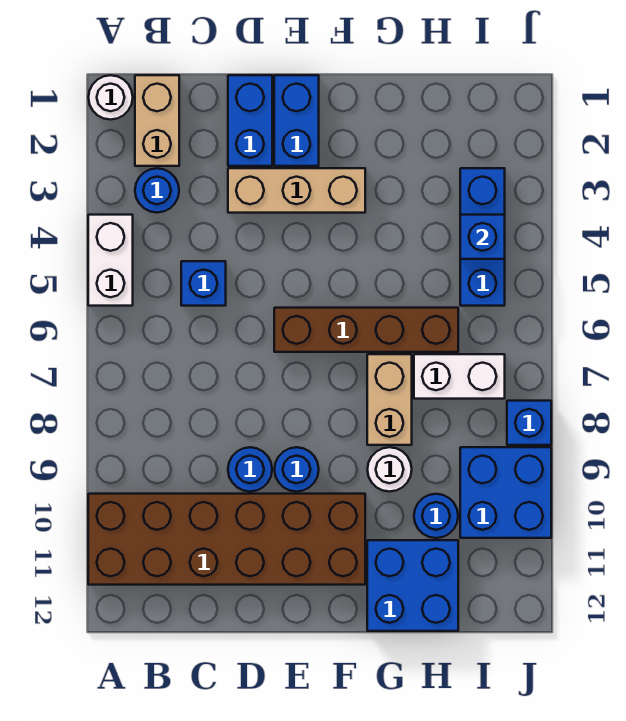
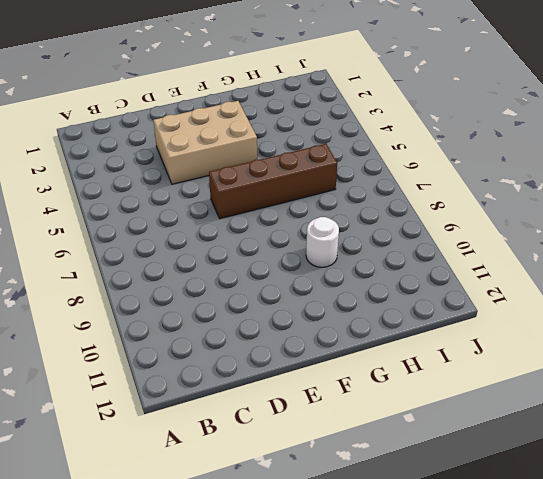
tan brick D3:F4 level 1 -> tan brick D3:F3 level 1
none -> white round brick A1 level 1
none -> white brick A4:A5 level 1
none -> brown brick A10:F11 level 1

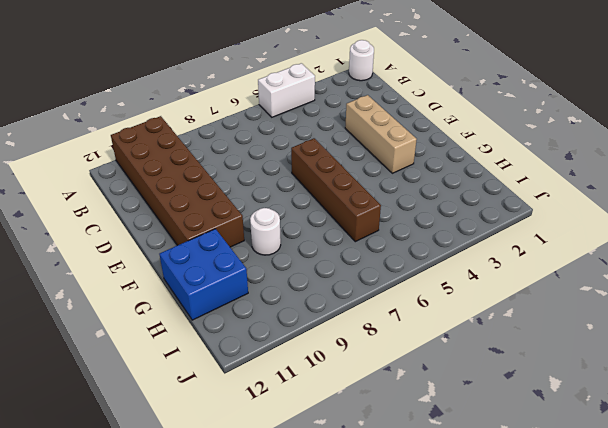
none -> tan brick B1:B2 level 1
none -> blue round brick B3 level 1
none -> blue brick C5 level 1

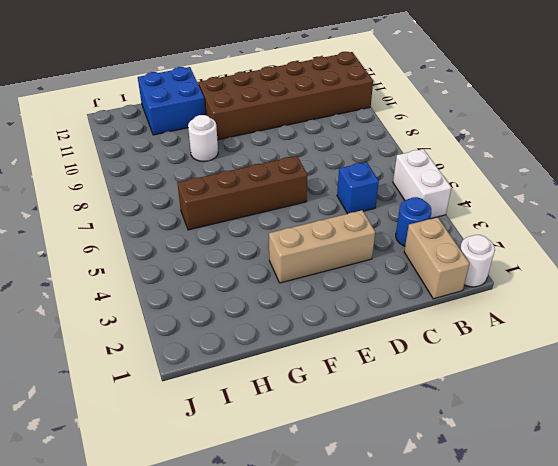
none -> blue brick D1:D2 level 1
none -> blue round brick D9 level 1
none -> blue brick E1:E2 level 1

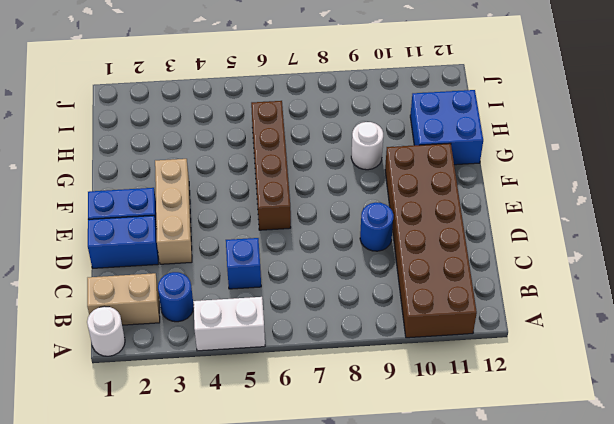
none -> blue round brick E9 level 1
none -> tan brick G7:G8 level 1
none -> white brick H7:I7 level 1

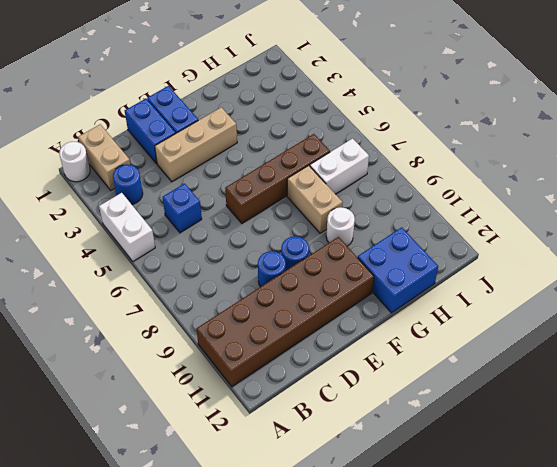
none -> blue round brick H10 level 1
none -> blue brick I3:I5 level 1
none -> blue brick I9:J10 level 1

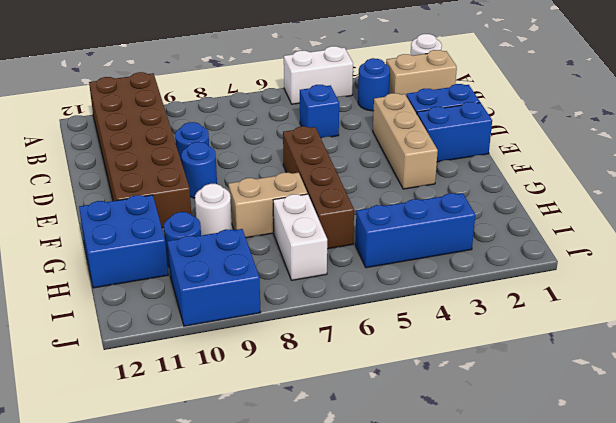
none -> blue brick J8 level 1
none -> blue brick I4 level 2

